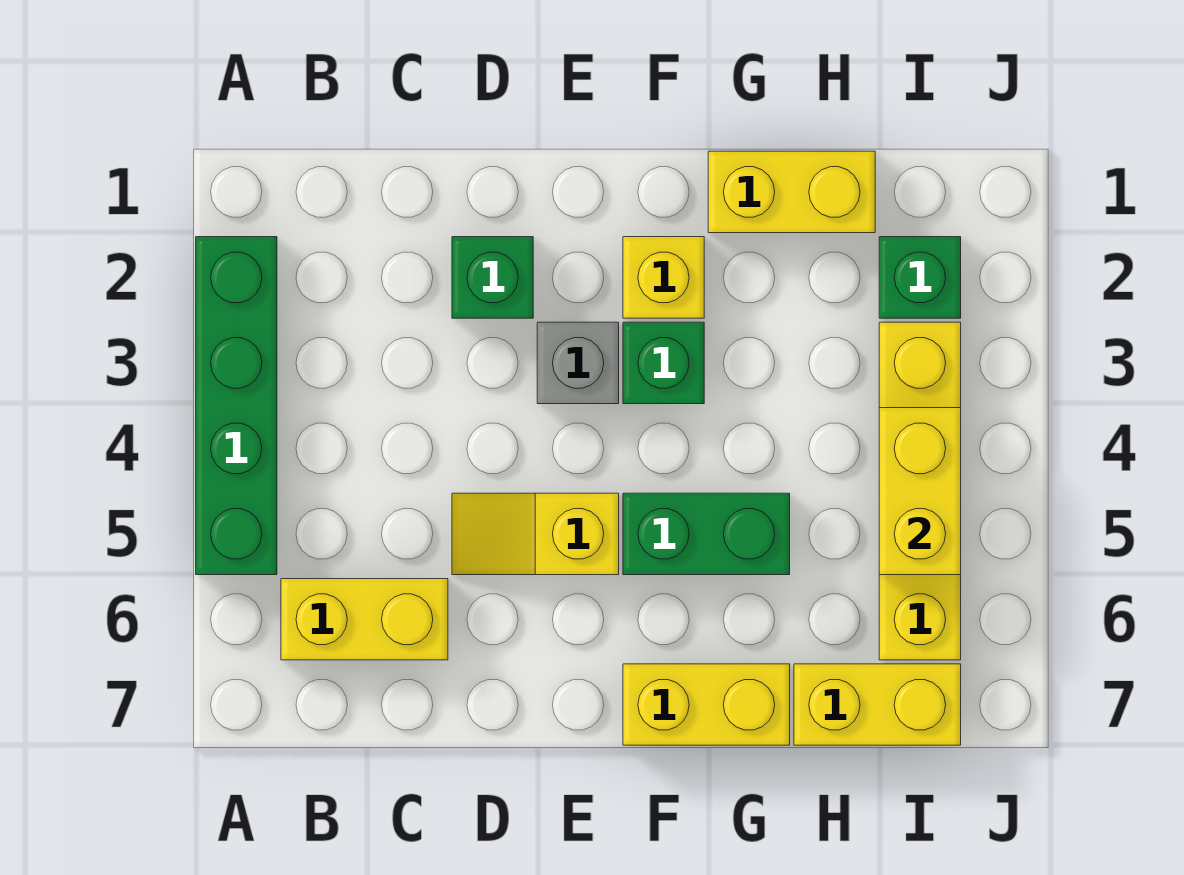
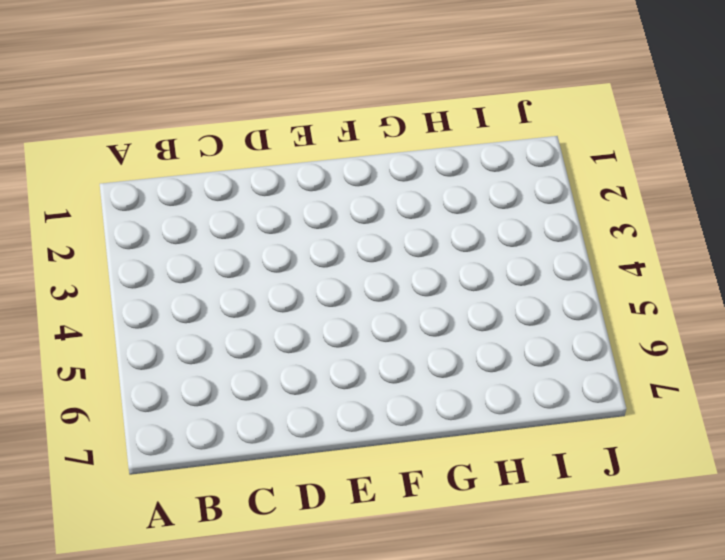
none -> green brick A2:A5 level 1
none -> yellow brick B6:C6 level 1
none -> green brick D2 level 1

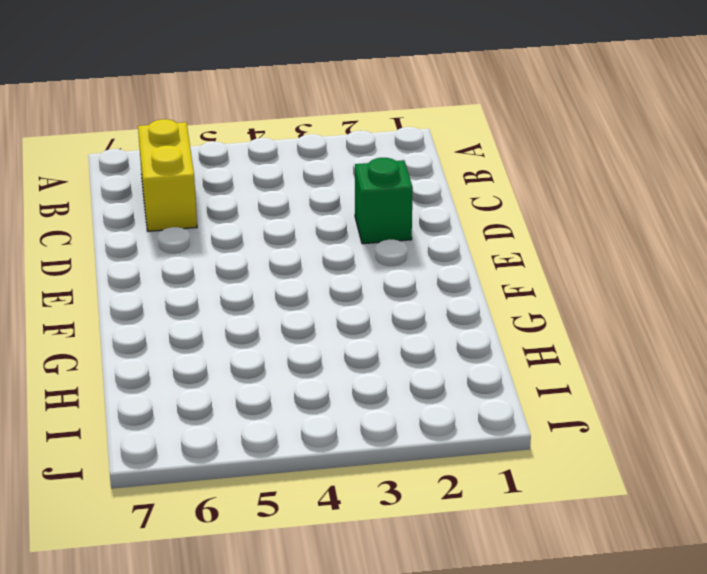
none -> green brick A2:A5 level 1
none -> yellow slope D5:E5 level 1 top E
none -> grey brick E3 level 1

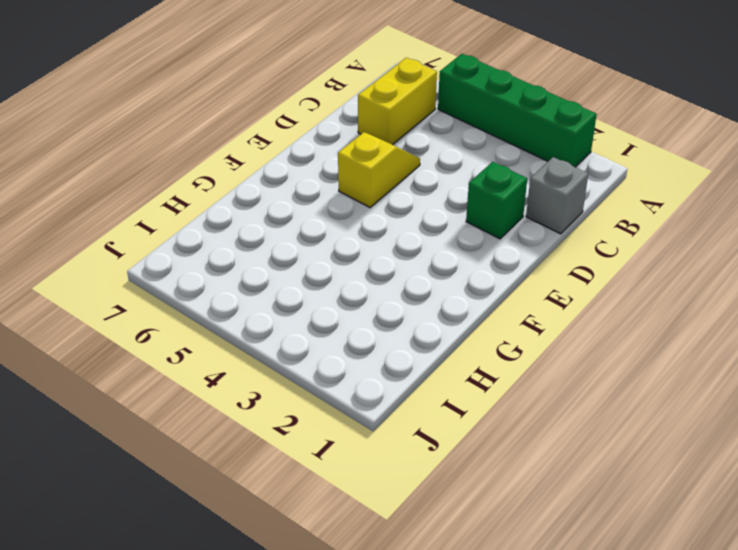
grey brick C1 level 1 -> grey brick E3 level 1
none -> yellow brick F2 level 1
none -> green brick F3 level 1
none -> green brick F5:G5 level 1

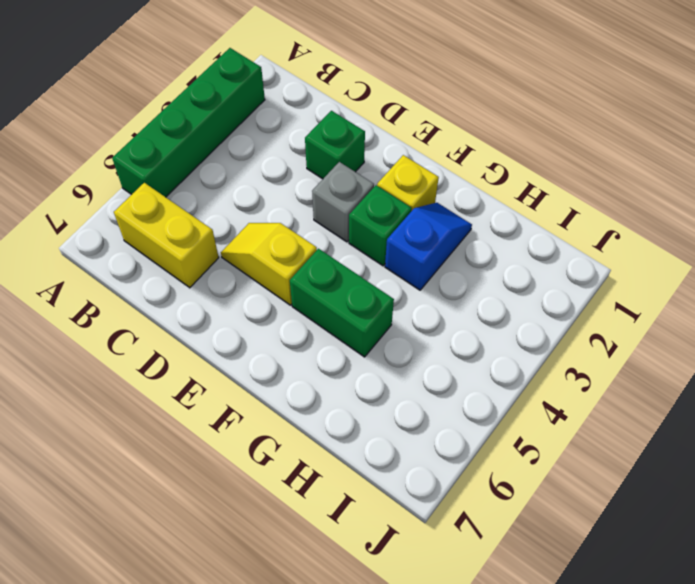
blue slope G2:G3 level 1 top 3 -> none
none -> yellow brick F7:G7 level 1
none -> yellow brick G1:H1 level 1
none -> yellow brick H7:I7 level 1

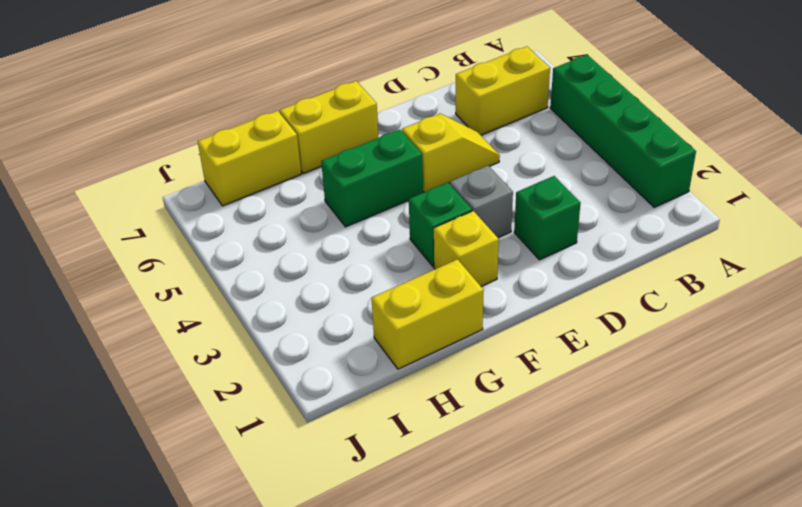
none -> green brick I2 level 1
none -> yellow brick I3:I6 level 1
none -> yellow brick I4:I5 level 2

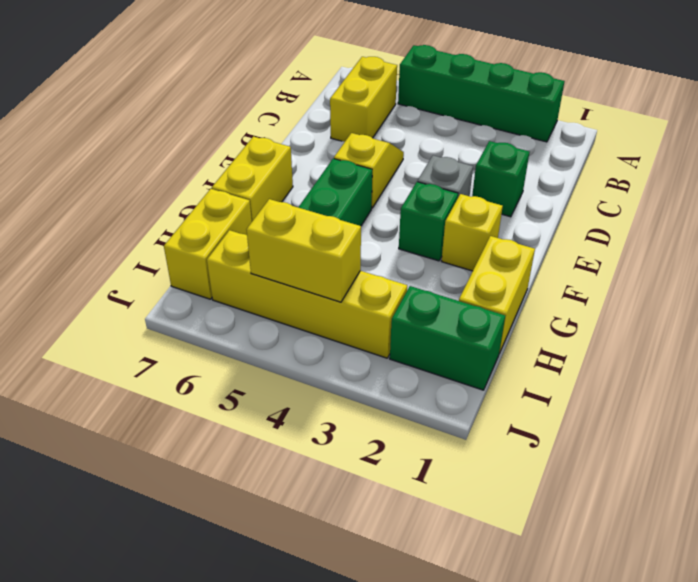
green brick I1:I2 level 1 -> green brick I2 level 1

